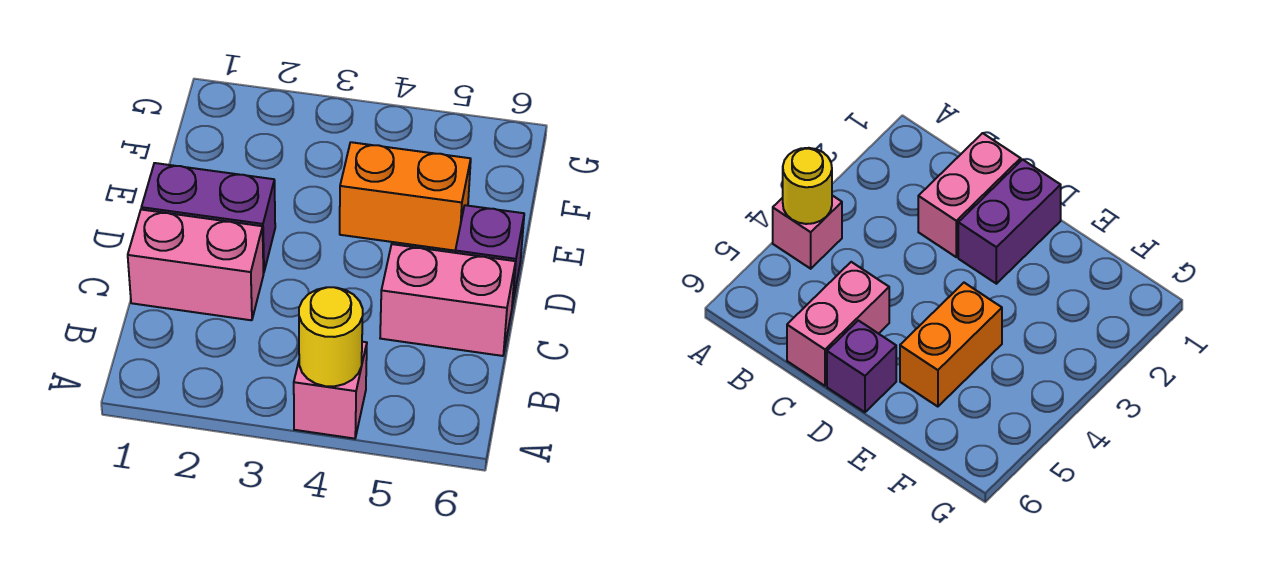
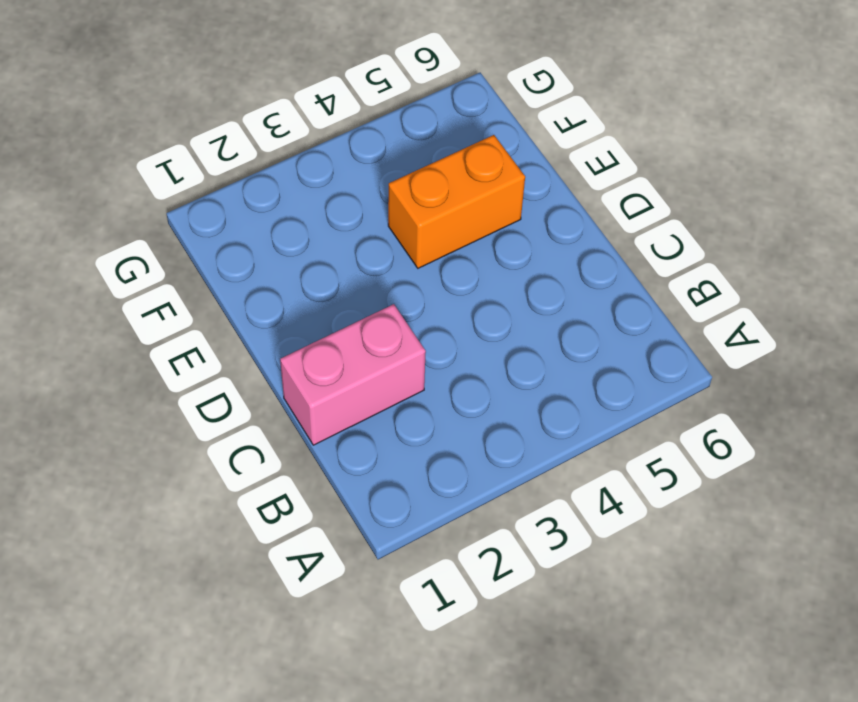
none -> pink brick A4 level 1
none -> pink brick C5:C6 level 1

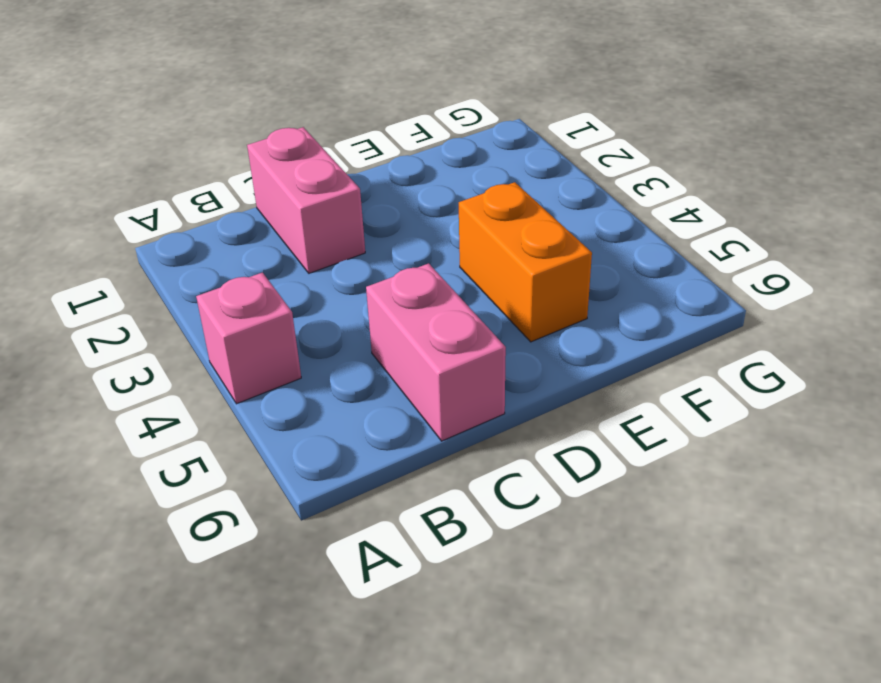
none -> purple brick D1:D2 level 1
none -> purple brick D6 level 1

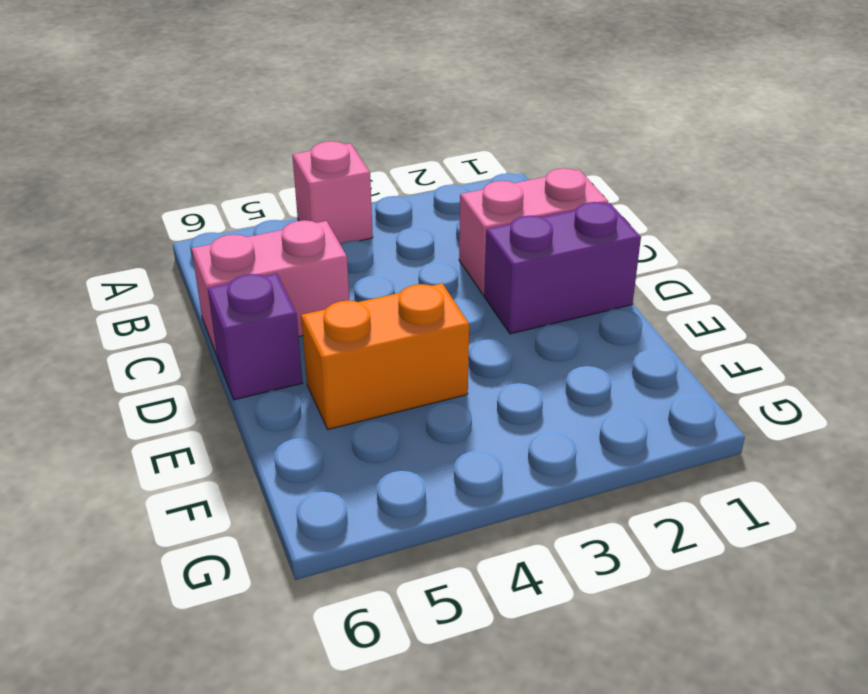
none -> yellow round brick A4 level 2

